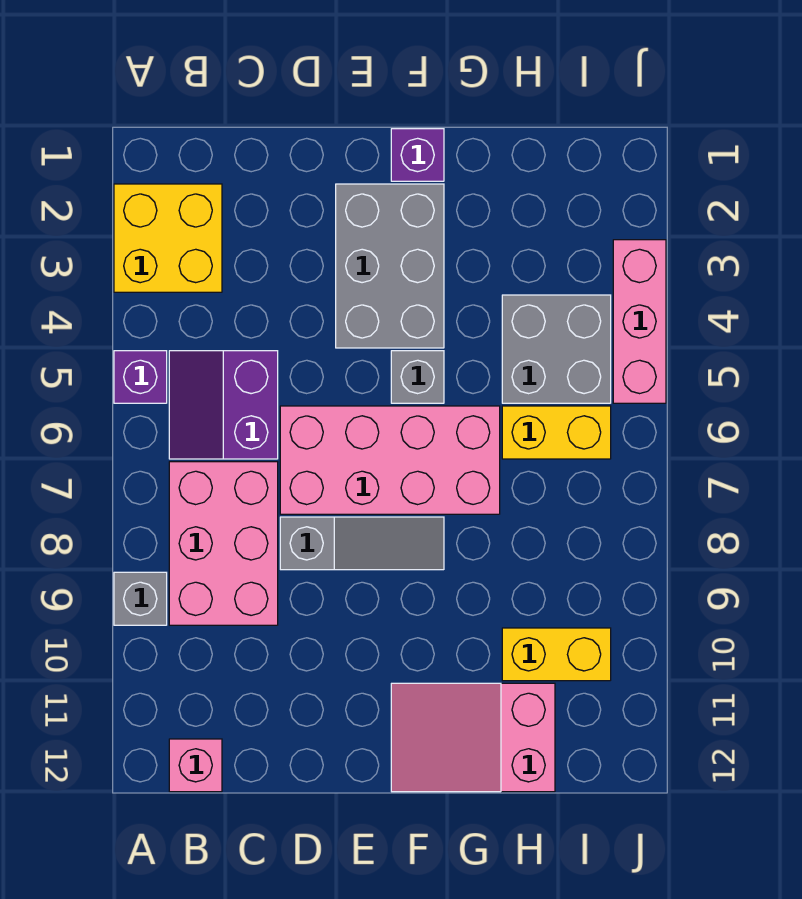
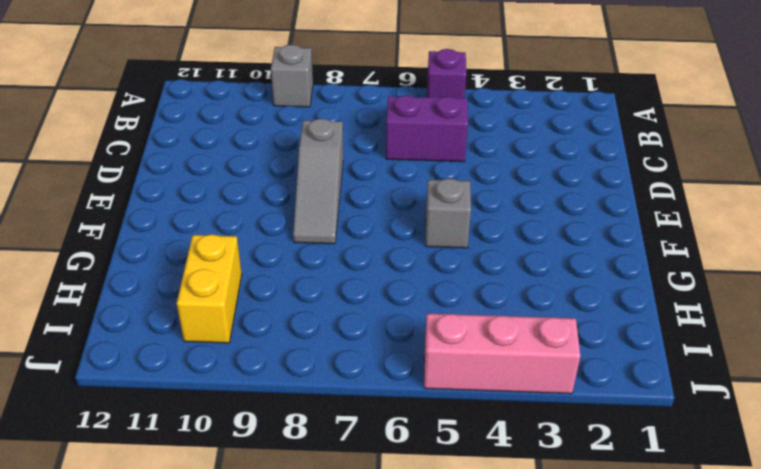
none -> yellow brick A2:B3 level 1
none -> pink brick B7:C9 level 1
none -> pink brick B12 level 1

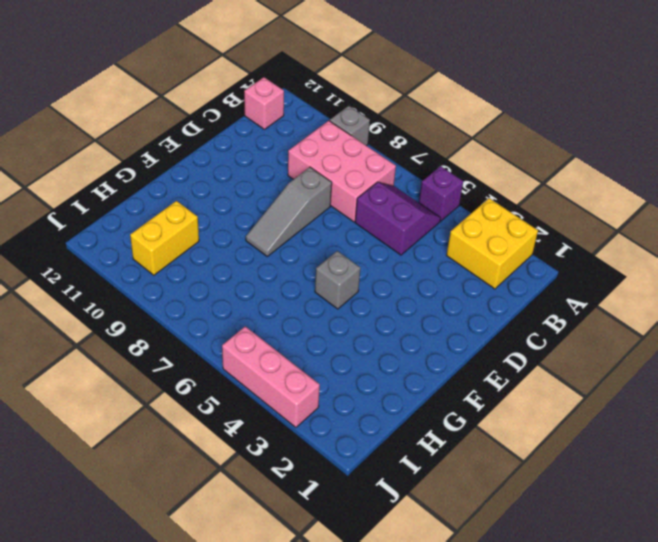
none -> pink brick D6:G7 level 1
none -> grey brick E2:F4 level 1
none -> purple brick F1 level 1

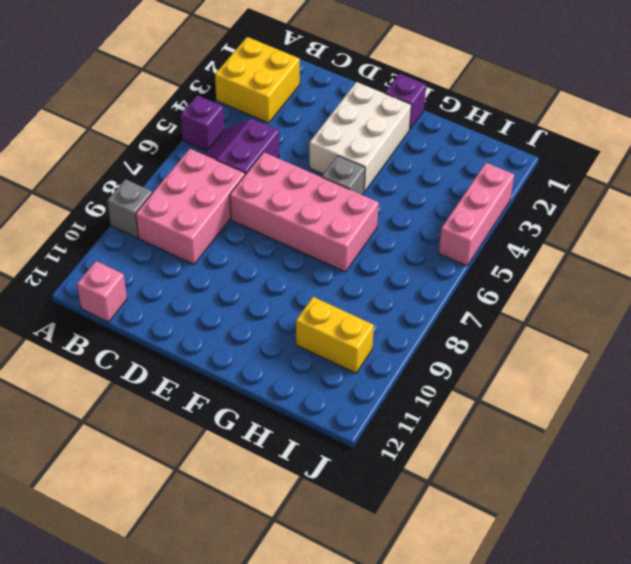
white brick E2:F4 level 1 -> grey brick E2:F4 level 1
none -> grey slope D8:F8 level 1 top D
none -> pink slope F11:H12 level 1 top H
none -> grey brick H4:I5 level 1

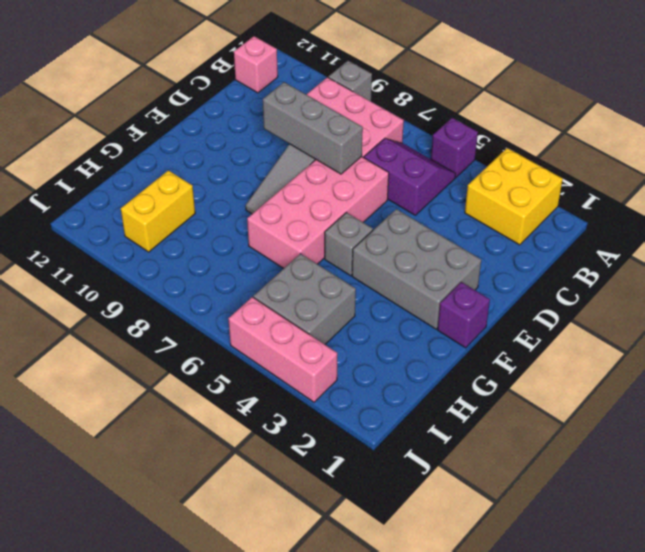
grey brick D7:D9 level 2 -> none
none -> pink slope F11:H12 level 1 top H
none -> yellow brick H6:I6 level 1

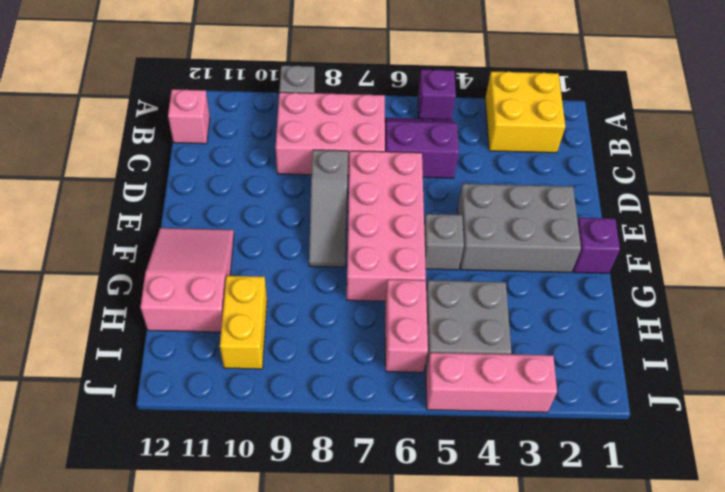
pink brick H6:I6 level 1 -> yellow brick H6:I6 level 1

